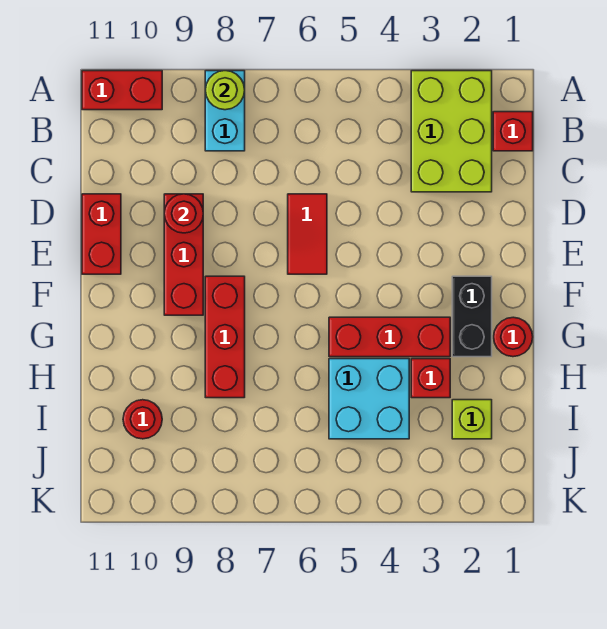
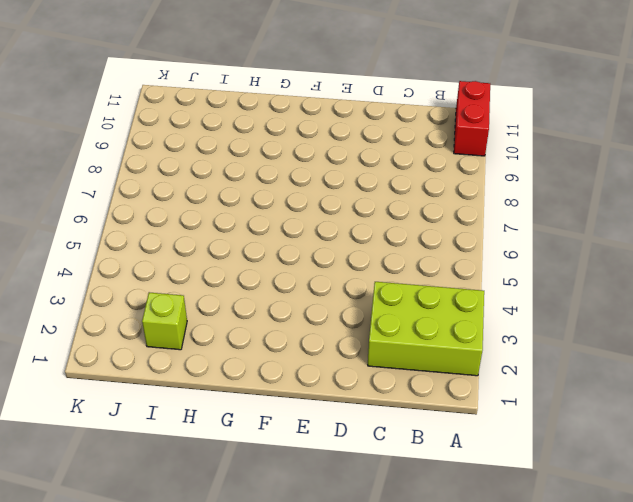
none -> cyan brick A8:B8 level 1
none -> red brick B1 level 1
none -> red tile D6:E6 level 1

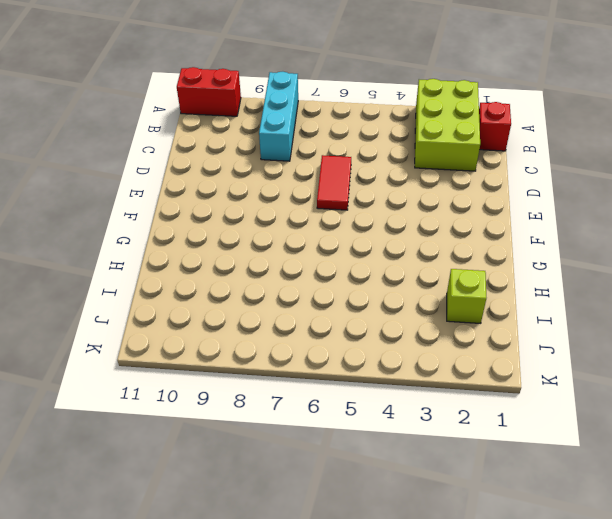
cyan brick A8:C8 level 1 -> cyan brick A8:B8 level 1
none -> red brick D9:F9 level 1
none -> red brick D11:E11 level 1
none -> black brick F2:G2 level 1

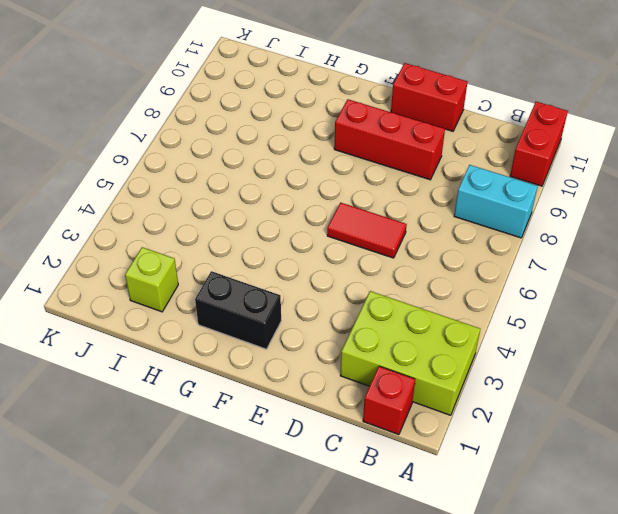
none -> red brick F8:H8 level 1
none -> red round brick G1 level 1
none -> red brick G3:G5 level 1

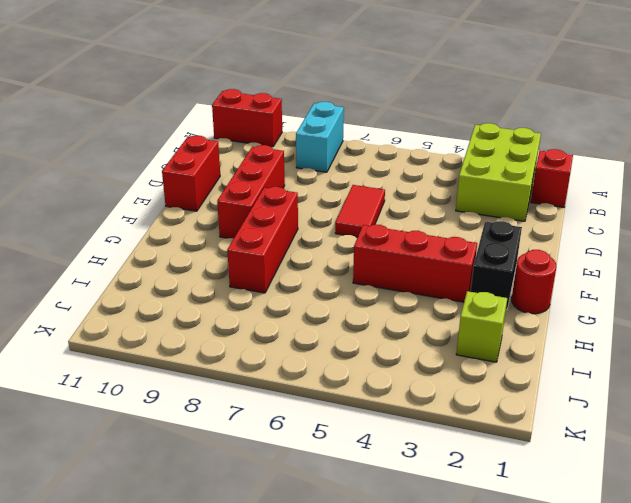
none -> red brick H3 level 1
none -> cyan brick H4:I5 level 1
none -> red round brick I10 level 1

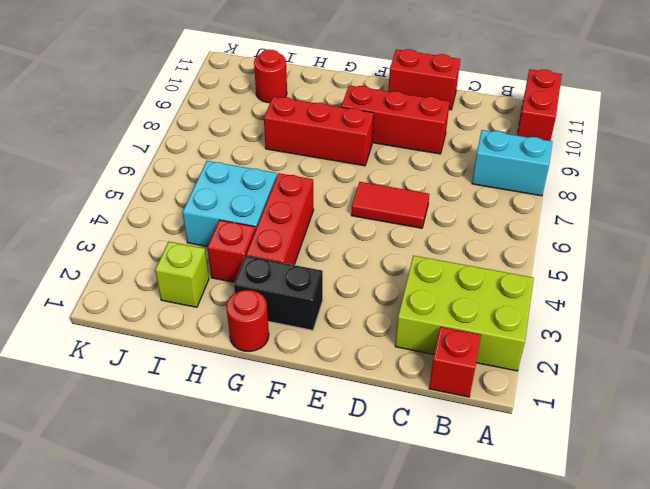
none -> lime round brick A8 level 2
none -> red round brick D9 level 2

